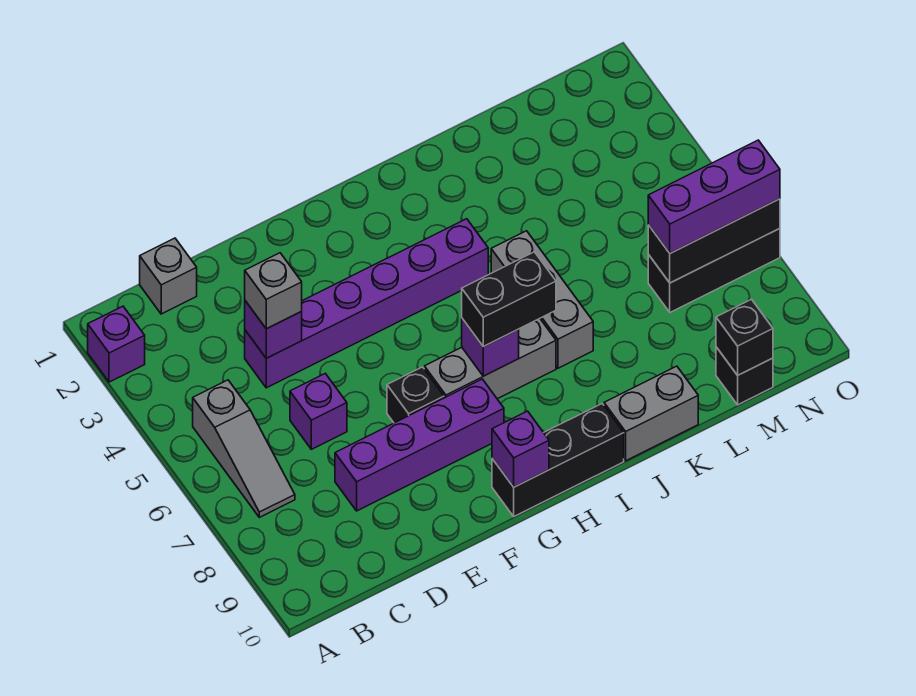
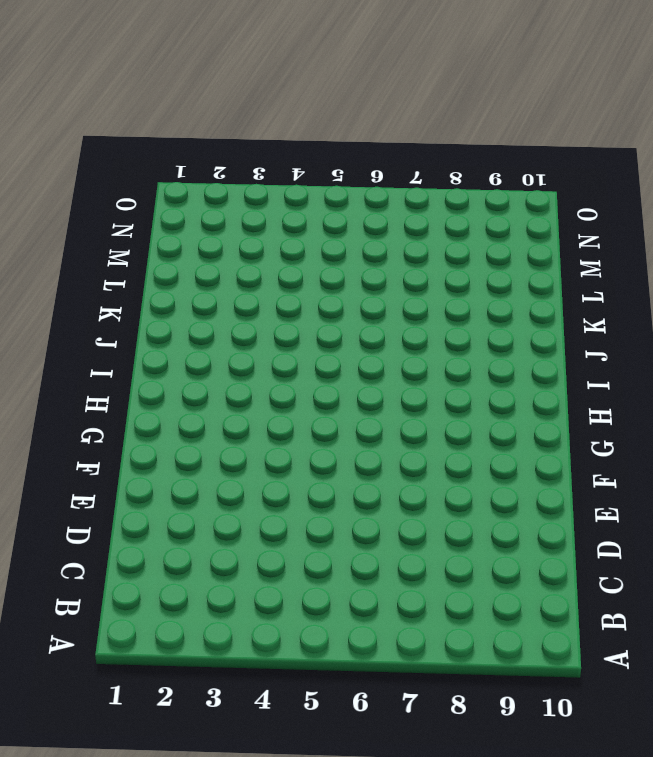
none -> purple brick A2 level 1
none -> grey slope B5:B7 level 1 top 5
none -> grey brick C1 level 1

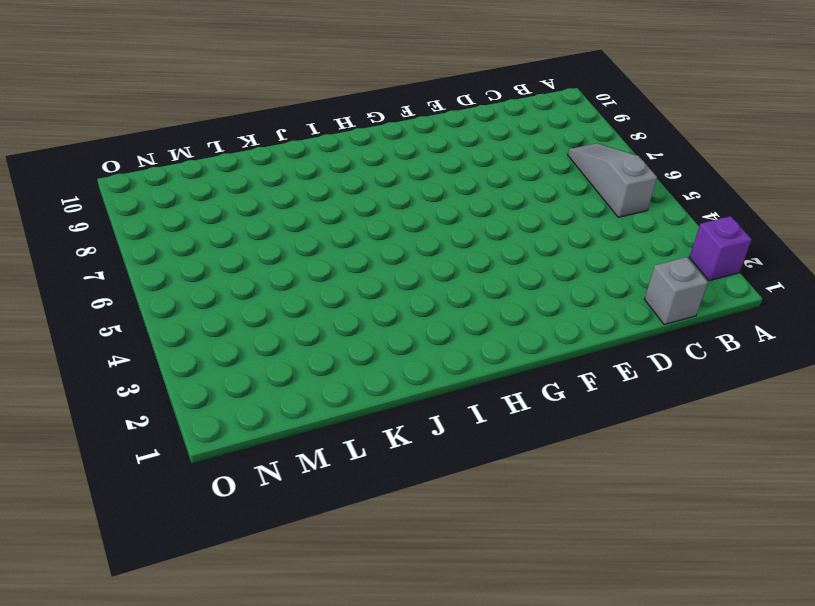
none -> purple brick D4:I4 level 1
none -> purple brick D6 level 1
none -> purple brick D8:G8 level 1

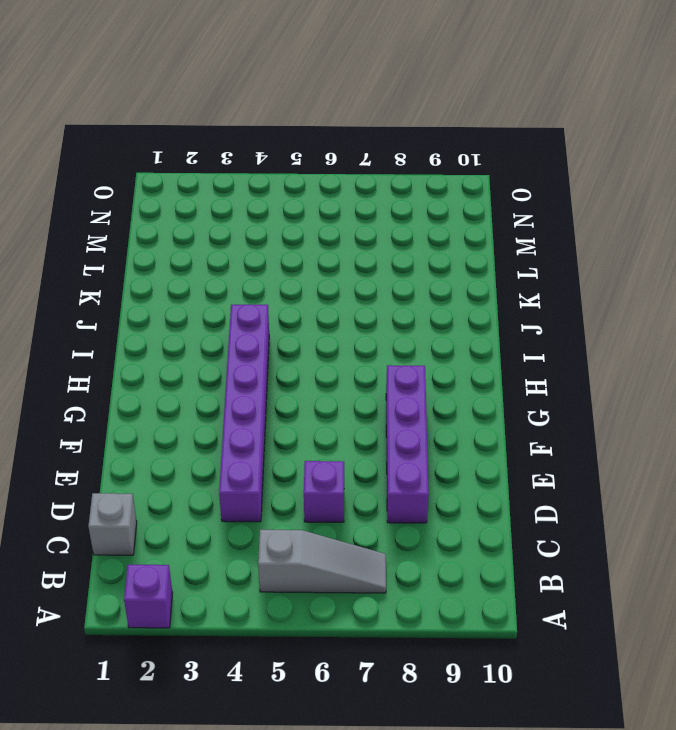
none -> black brick F7 level 1
none -> grey brick G7:I7 level 1
none -> black brick G10:I10 level 1

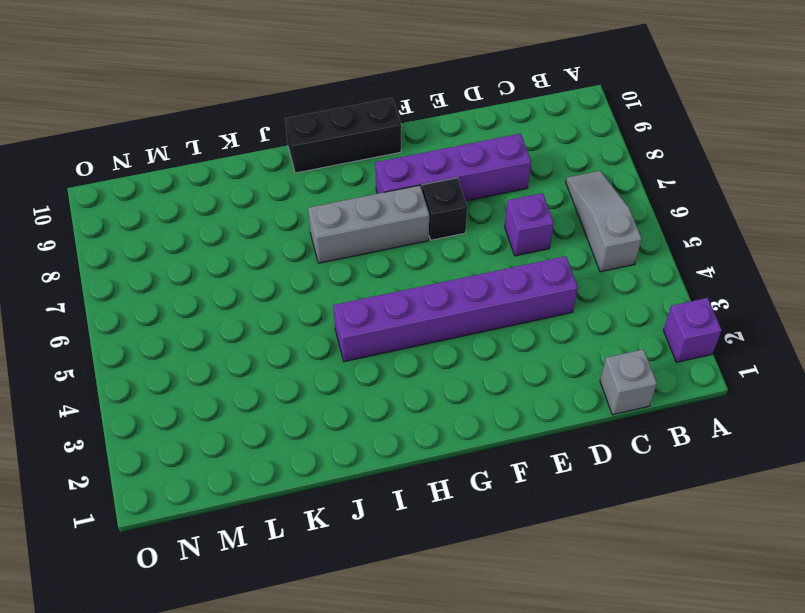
none -> grey brick J5:J7 level 1
none -> grey brick J10:K10 level 1
none -> black brick M7:O7 level 1

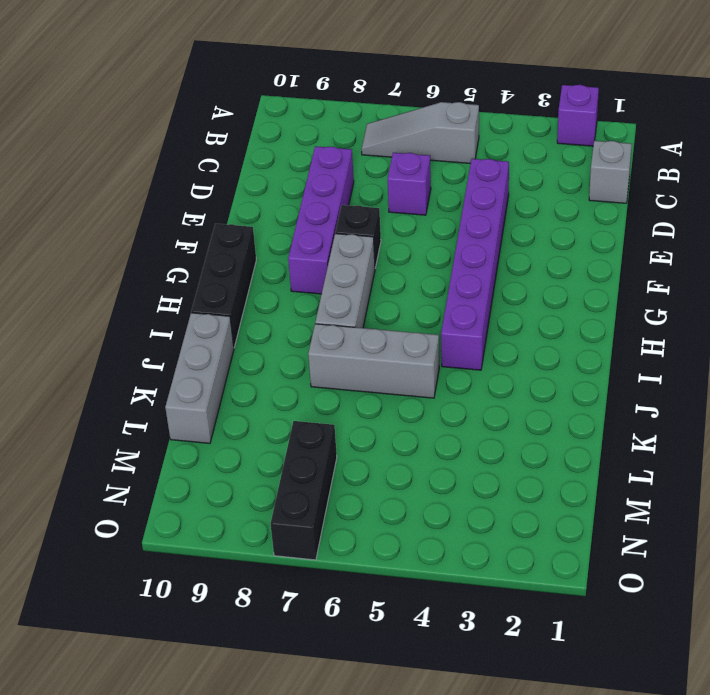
grey brick J10:L10 level 1 -> grey brick J10:K10 level 1
none -> black brick M10 level 1
none -> purple brick D4 level 2
none -> purple brick G10 level 2

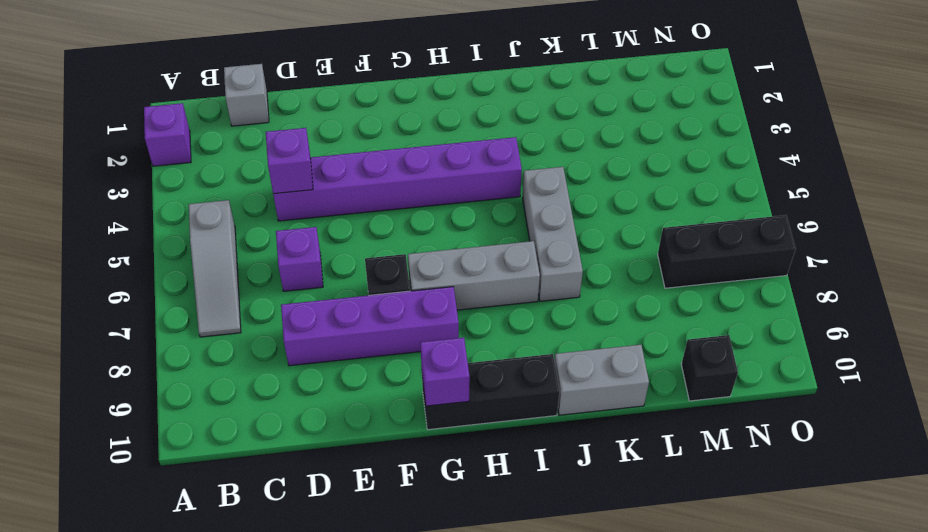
none -> purple brick H7 level 2
none -> black brick M7:O7 level 2
none -> black brick M10 level 2

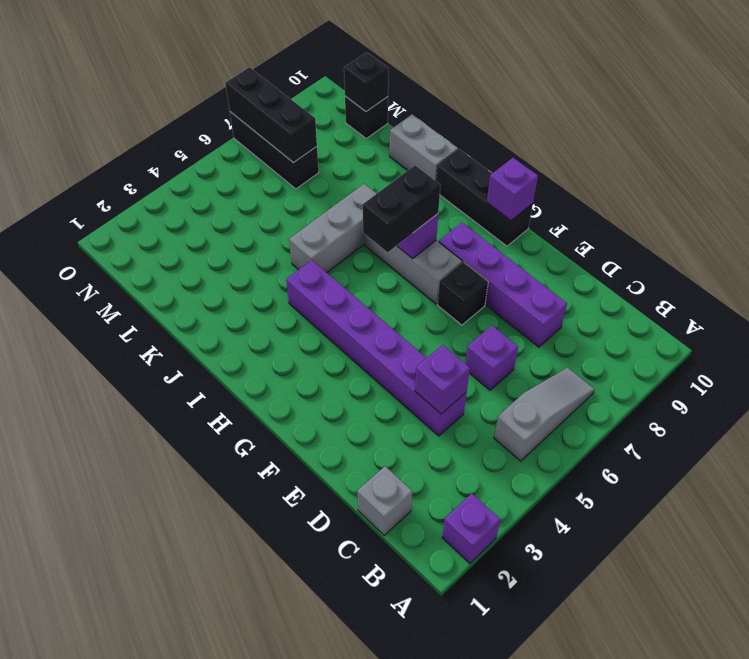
black brick H6:H7 level 3 -> black brick H7:I7 level 3
none -> grey brick D4 level 3
none -> purple brick M7:O7 level 3

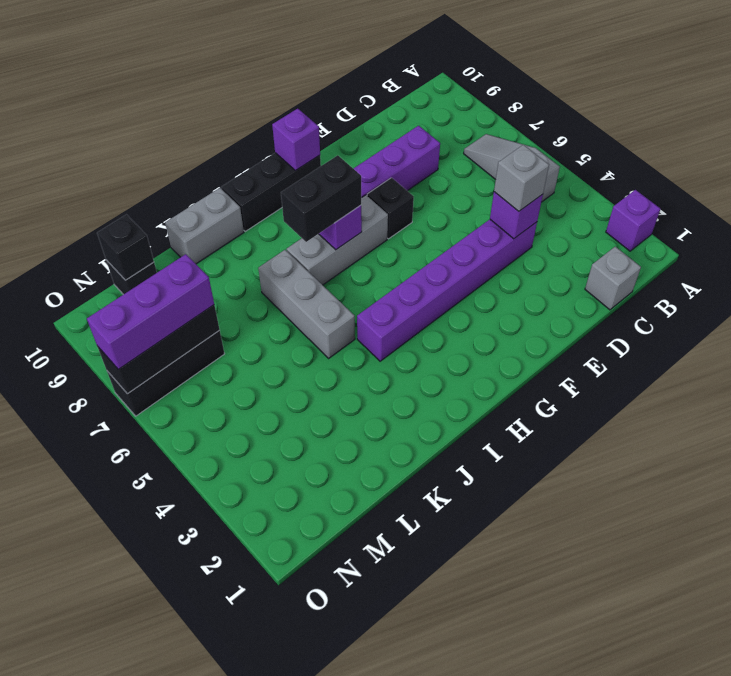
none -> purple brick D6 level 1

